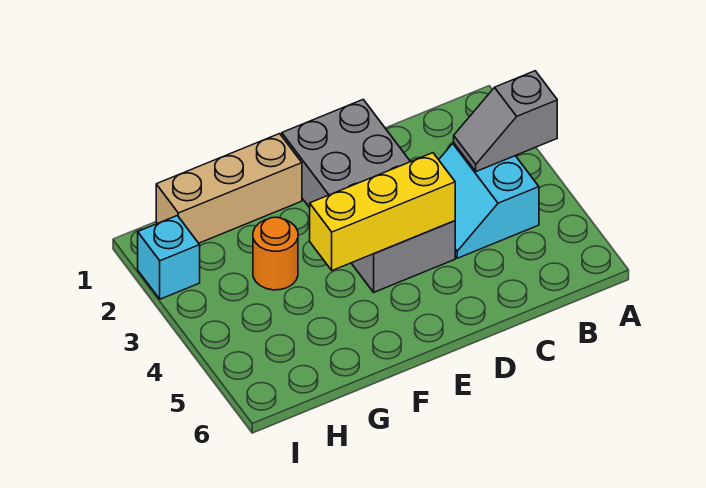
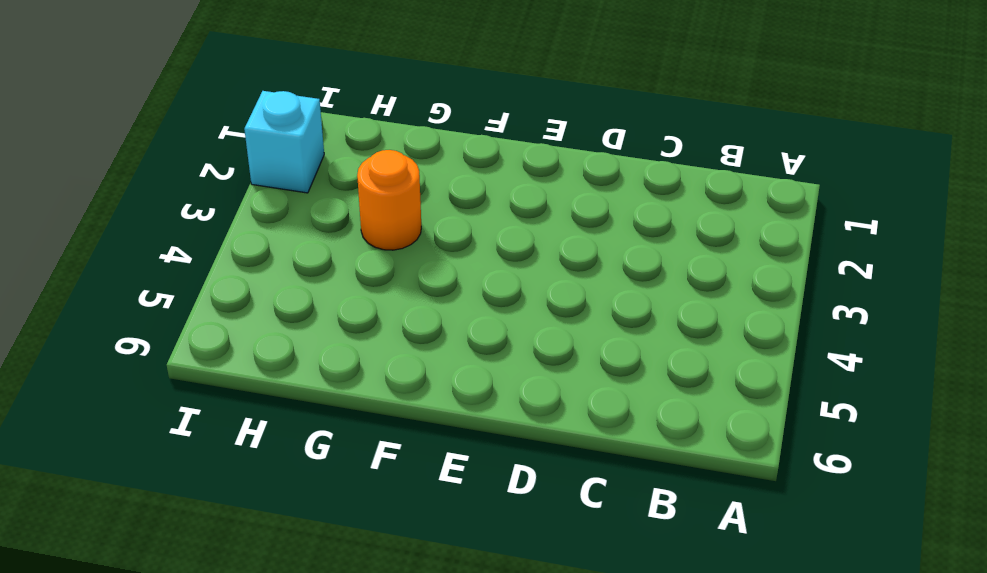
none -> cyan slope B3:C4 level 1 top B
none -> grey brick D1:E4 level 1

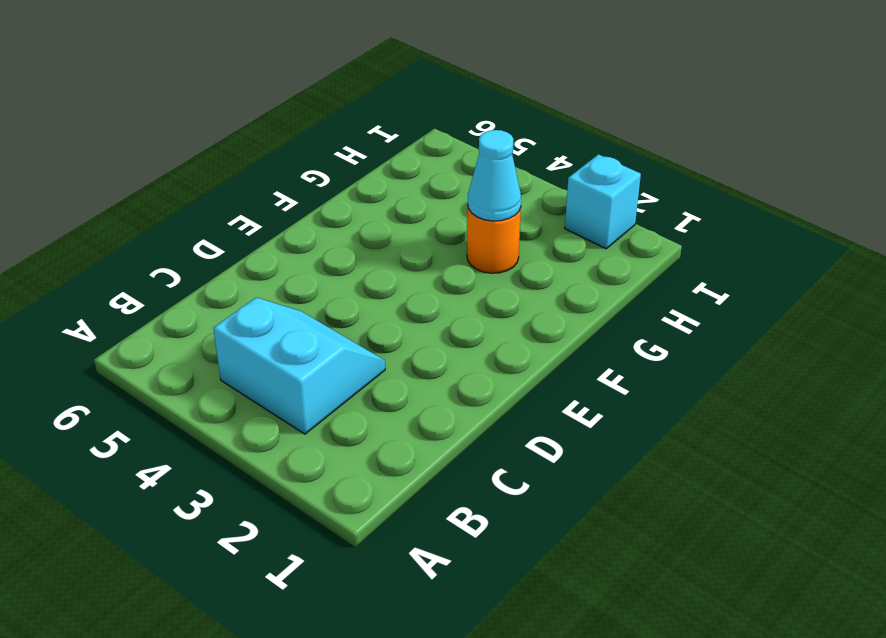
cyan cone G3 level 2 -> none
none -> grey brick D1:E4 level 1
none -> tan brick F1:H1 level 1

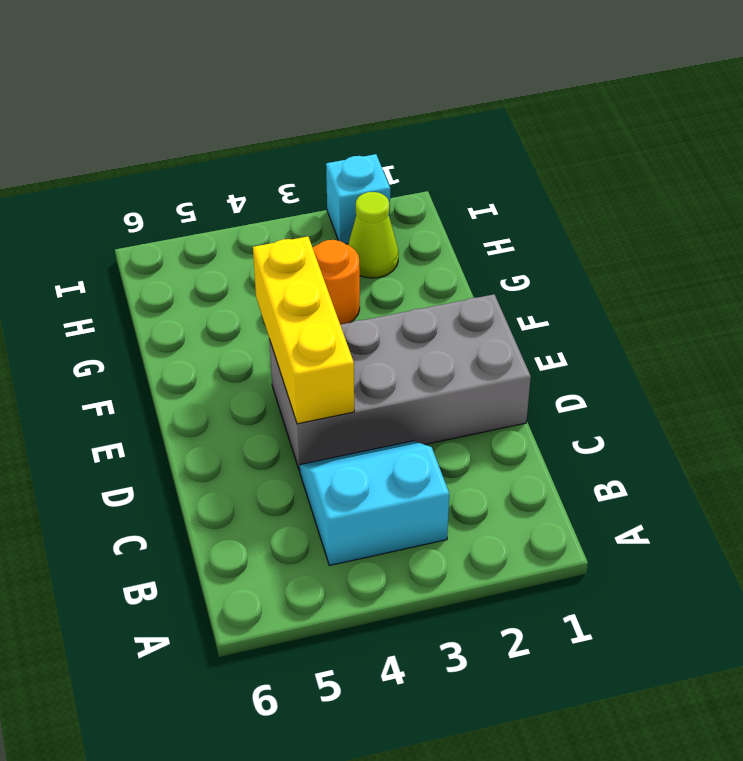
lime cone H2 level 1 -> none
none -> tan brick F1:H1 level 1
none -> grey slope A3:B3 level 2 top A

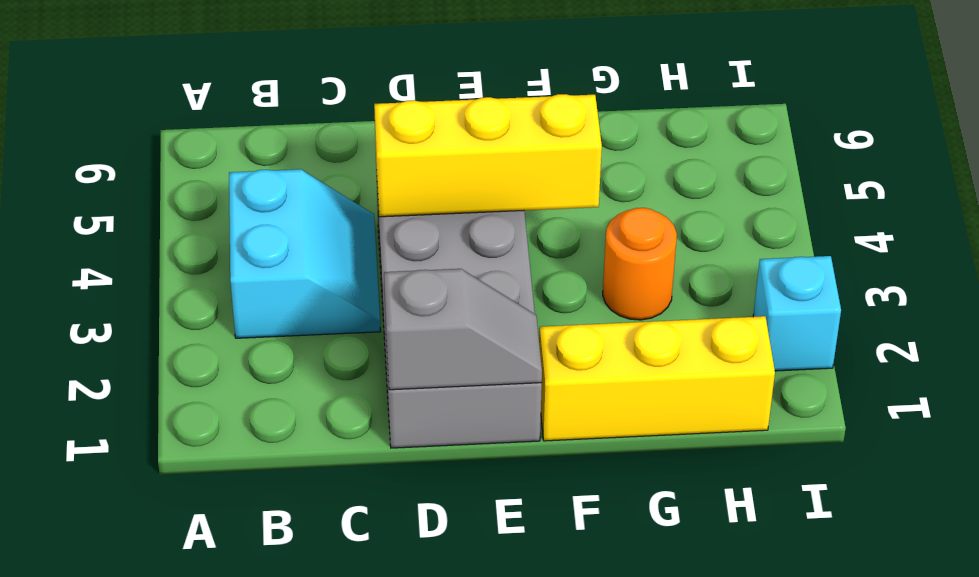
grey slope D1:E1 level 2 top D -> grey slope A3:B3 level 2 top A
yellow brick F1:H1 level 1 -> tan brick F1:H1 level 1

